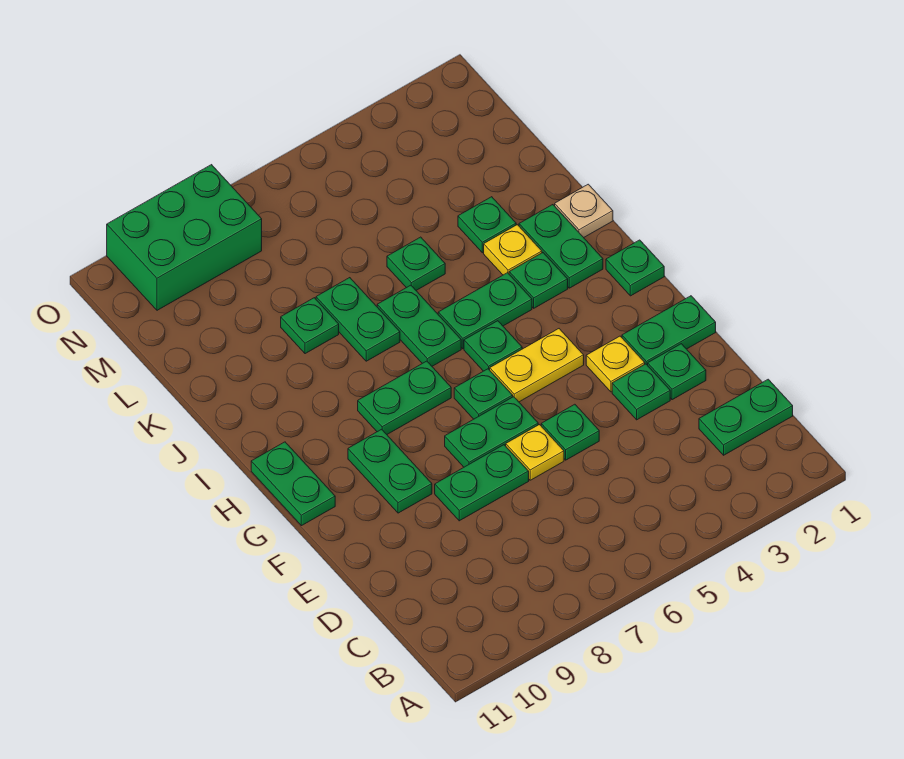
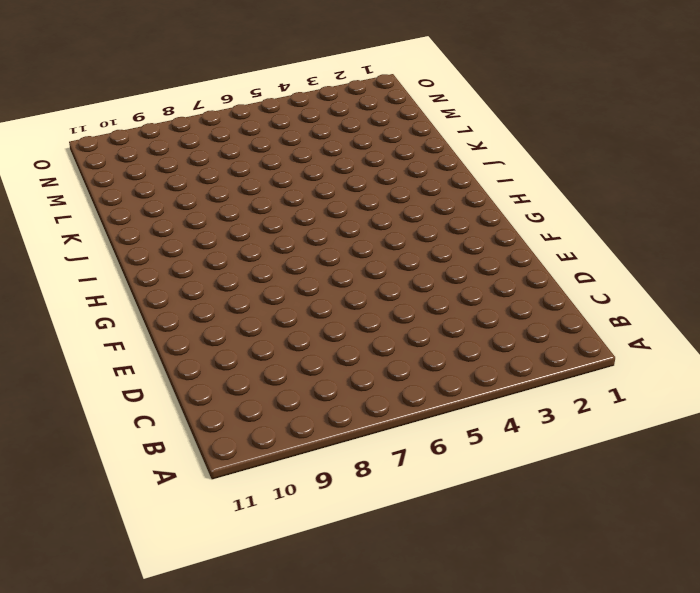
none -> green plate C1:C2 level 1
none -> green plate E2 level 1
none -> green plate E3 level 1

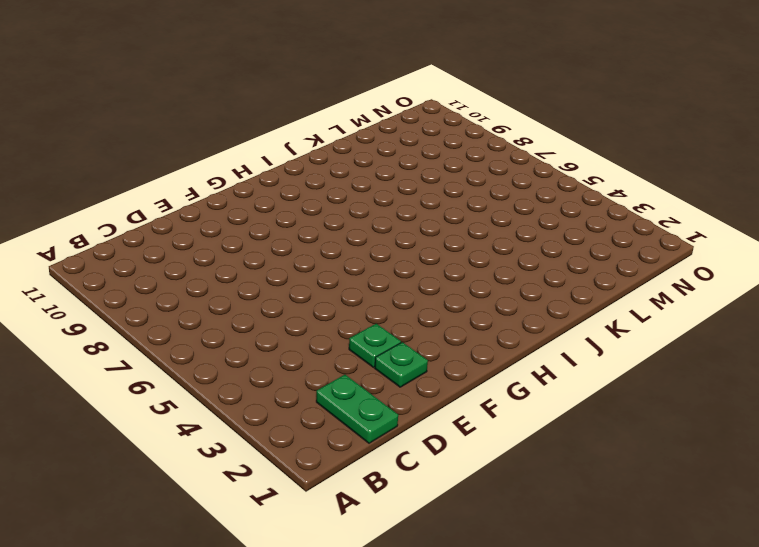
none -> green plate E5 level 1
none -> yellow plate E6 level 1
none -> green plate E7:E8 level 1

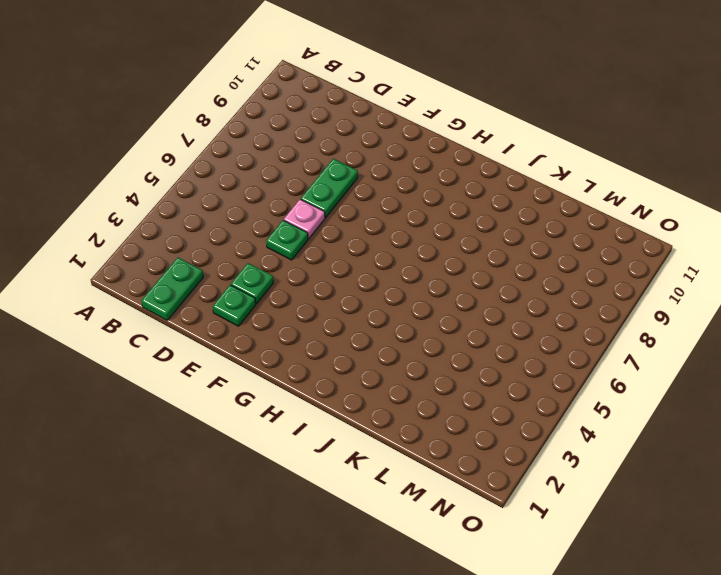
pink plate E6 level 1 -> yellow plate E6 level 1
none -> green plate F1:F2 level 1
none -> yellow plate F3 level 1
none -> green plate F6:F7 level 1

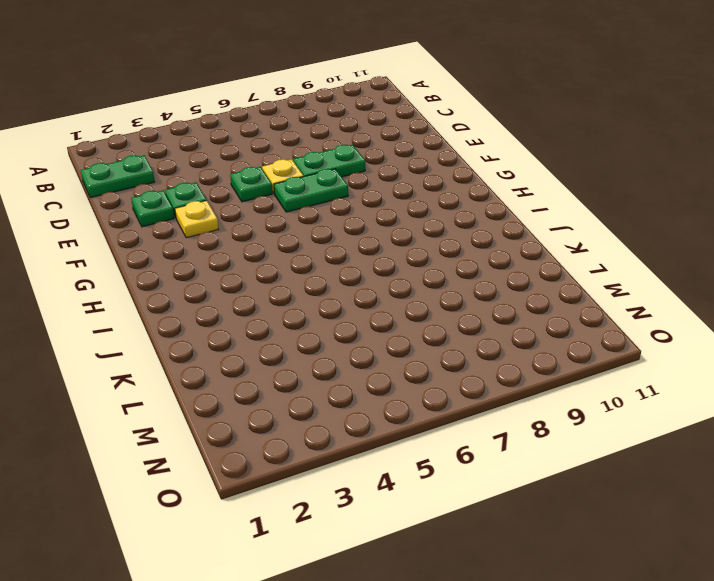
none -> green plate F1:F2 level 1
none -> green plate F9:G9 level 1
none -> yellow plate G4:G5 level 1

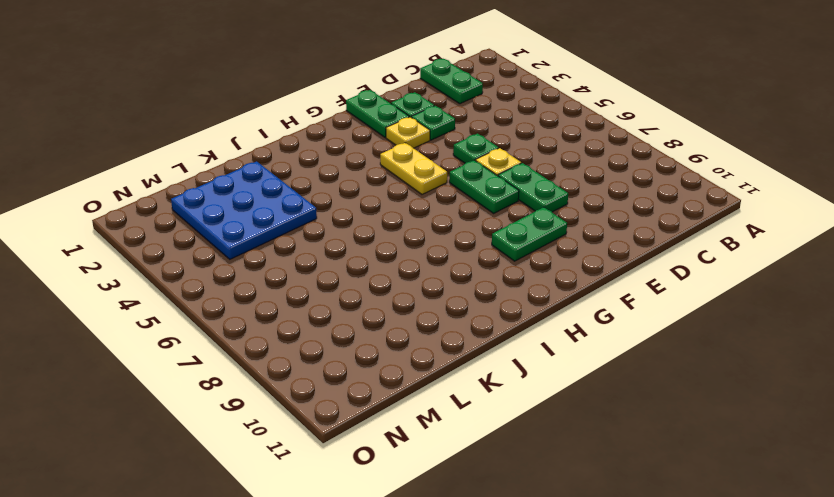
blue plate K2:M4 level 1 -> green plate K3 level 1
none -> green plate G6 level 1
none -> green plate G11:H11 level 1
none -> green plate H1 level 1

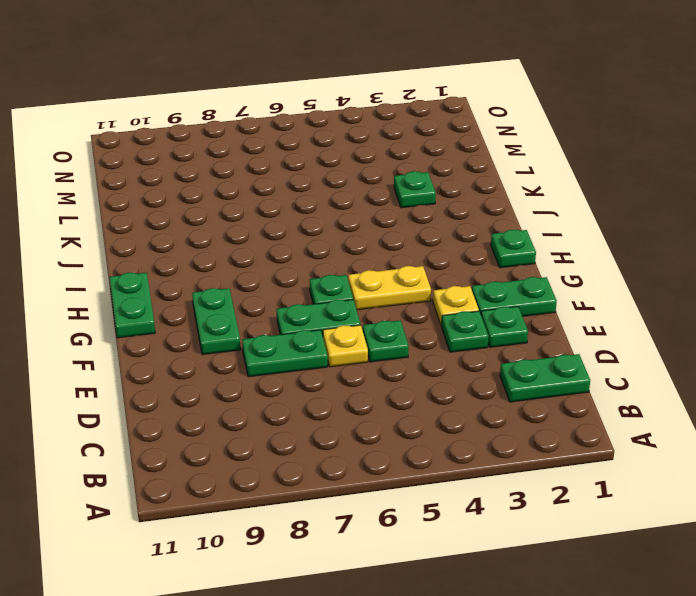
none -> green plate H5 level 1
none -> green plate H7:H8 level 1
none -> green plate I2:J2 level 1

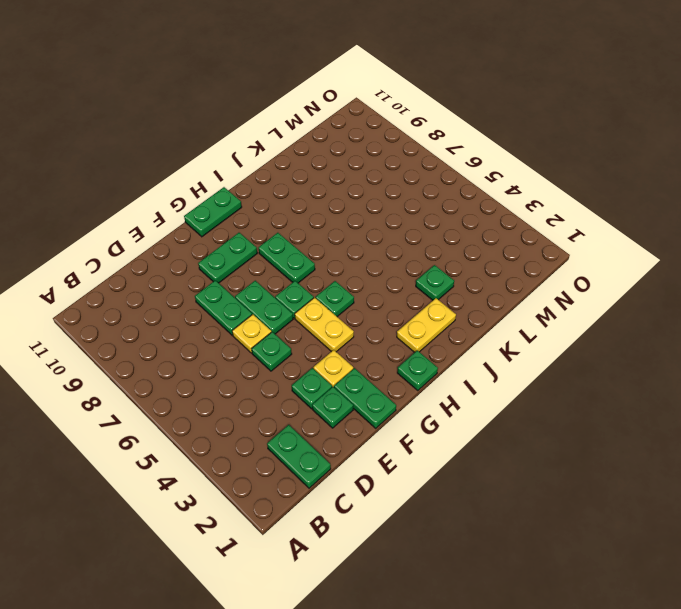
yellow plate I2:J2 level 1 -> green plate I2:J2 level 1
none -> green plate I3 level 1
none -> green plate I4:I5 level 1
none -> green plate I6:J6 level 1

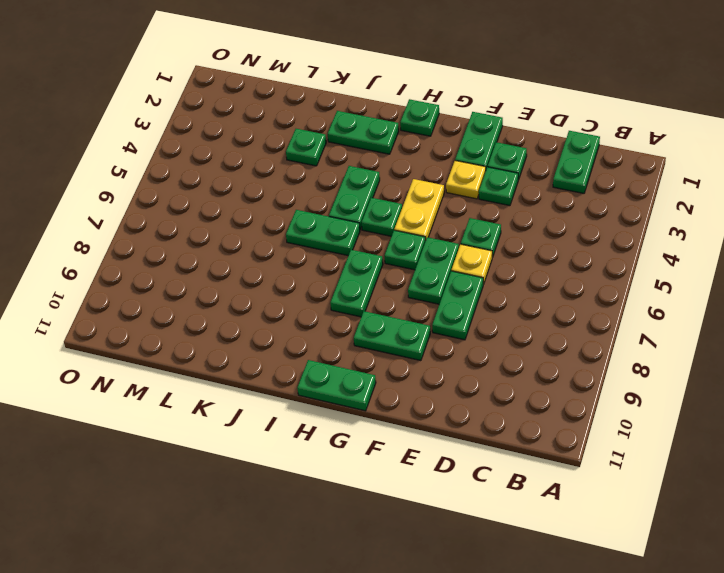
none -> green plate I3 level 1
none -> tan plate J1 level 1
none -> yellow plate J3 level 1

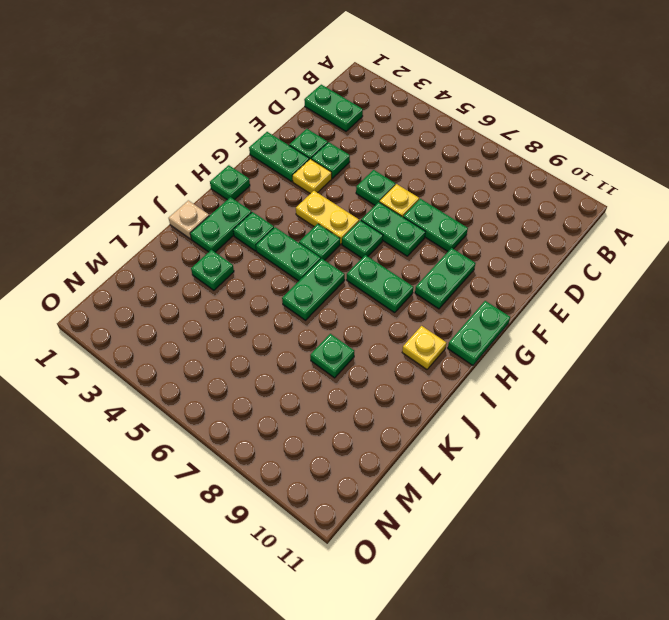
yellow plate I10 level 1 -> yellow plate J3 level 1
none -> green plate J7:K7 level 1
none -> green plate K5 level 1
none -> green brick N8:O10 level 1

